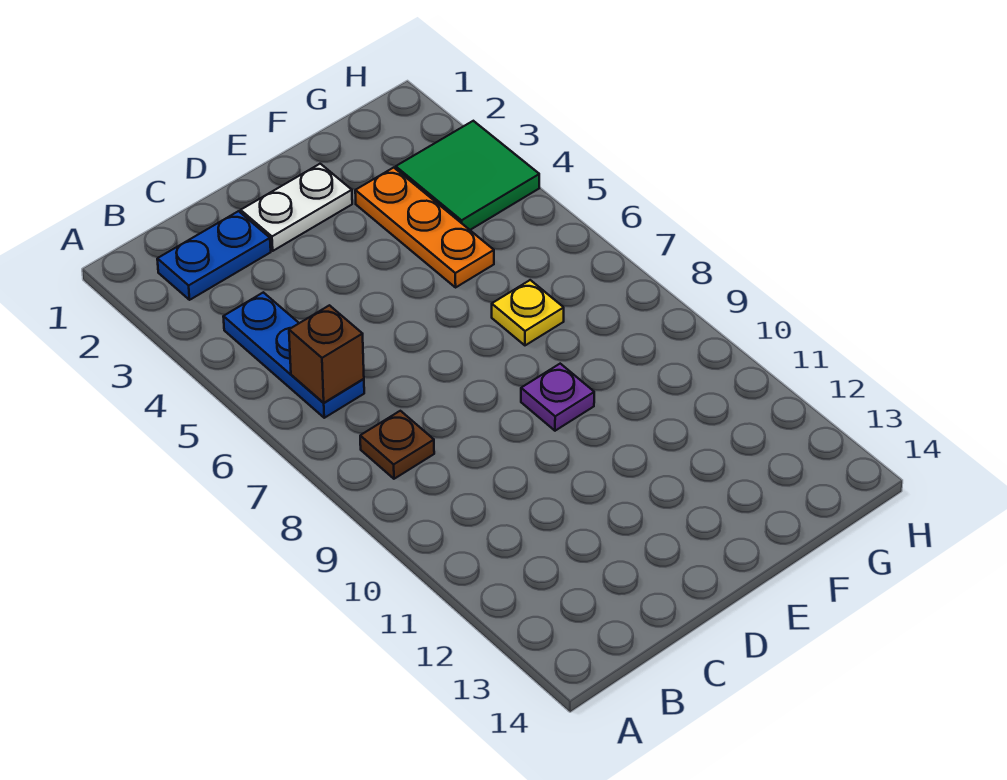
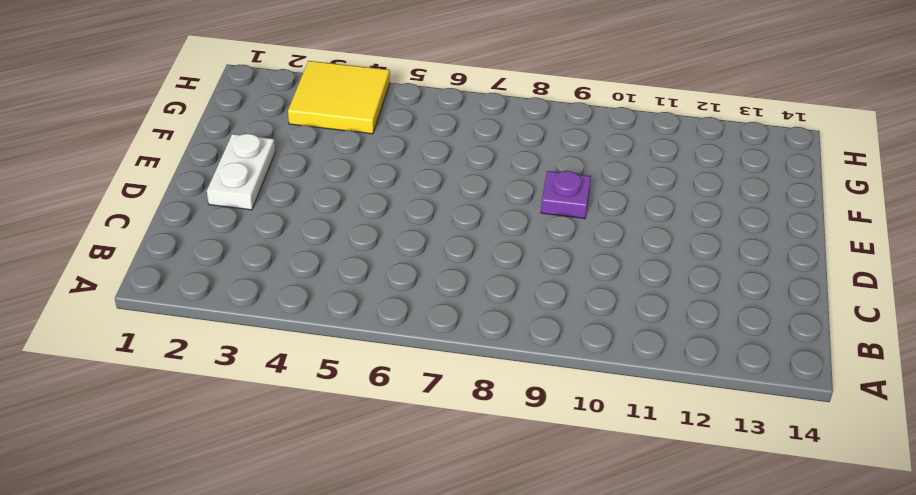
yellow tile G3:H4 level 1 -> green tile G3:H4 level 1
none -> blue plate B2:C2 level 1
none -> blue plate B4:B6 level 1

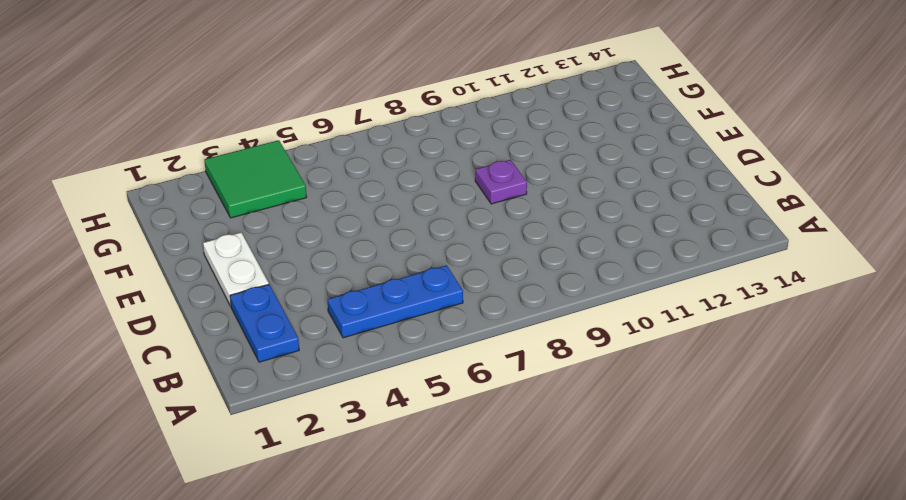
none -> brown plate B8 level 1
none -> orange plate F3:F5 level 1

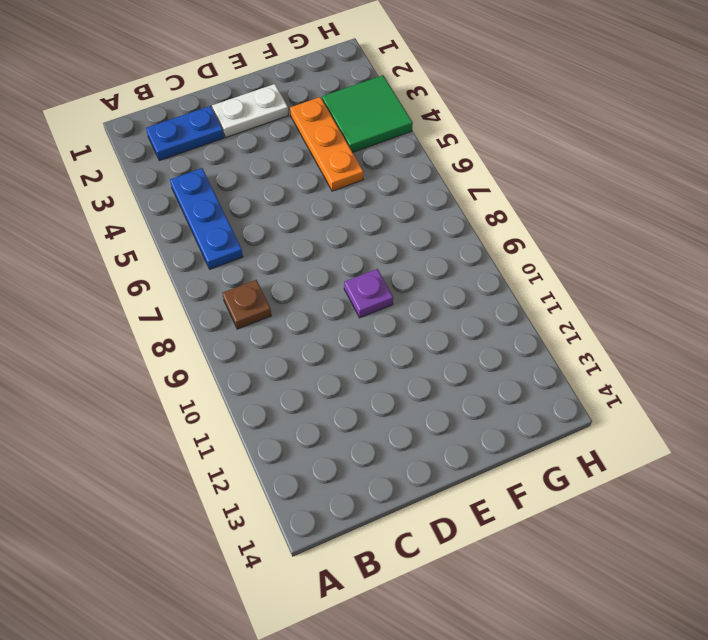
none -> yellow plate F7 level 1
none -> brown brick B6 level 2

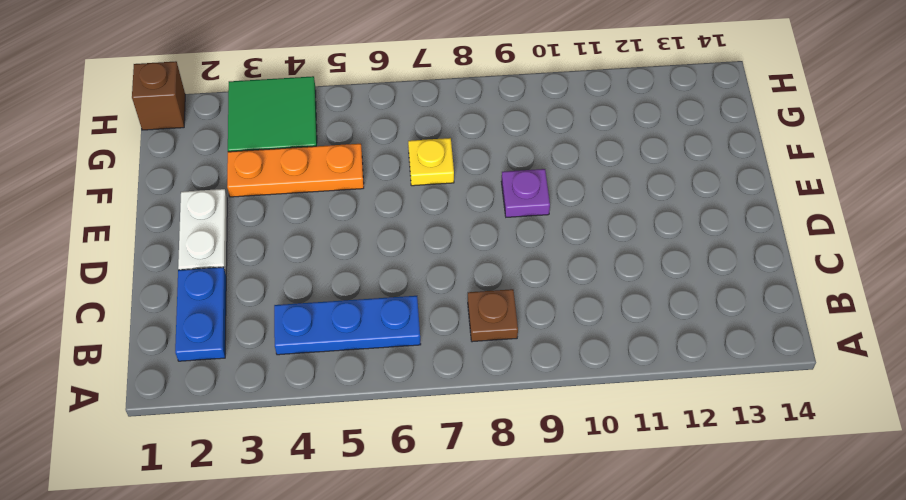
brown brick H1 level 1 -> brown brick B6 level 2

